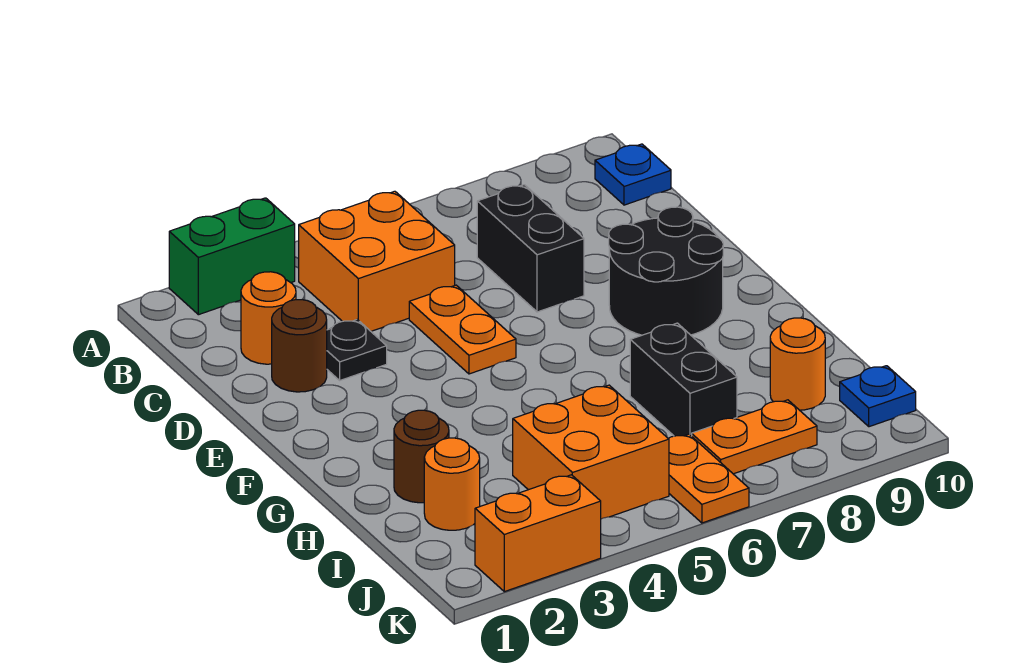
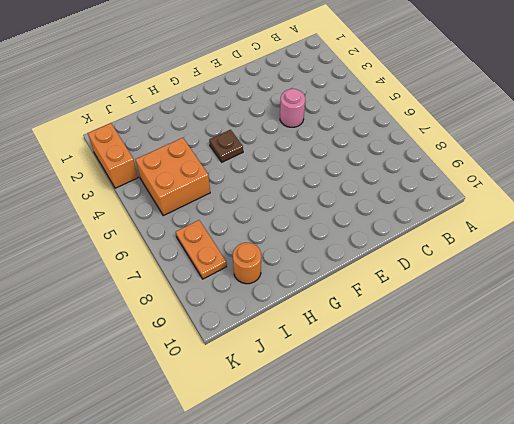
pink round brick D4 level 1 -> none
brown plate G4 level 1 -> none
none -> green brick A2:A3 level 1
none -> orange brick B4:C5 level 1
none -> blue plate B10 level 1

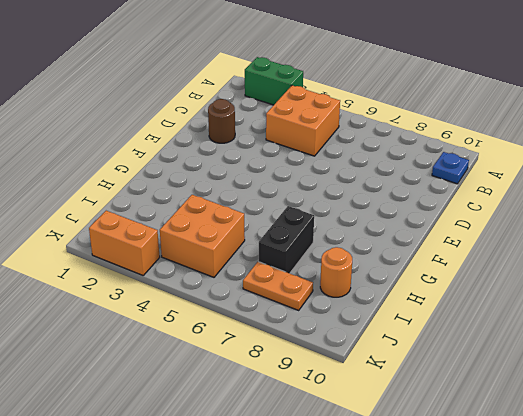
none -> orange round brick C2 level 1
none -> black brick C7:D7 level 1
none -> black plate D3 level 1

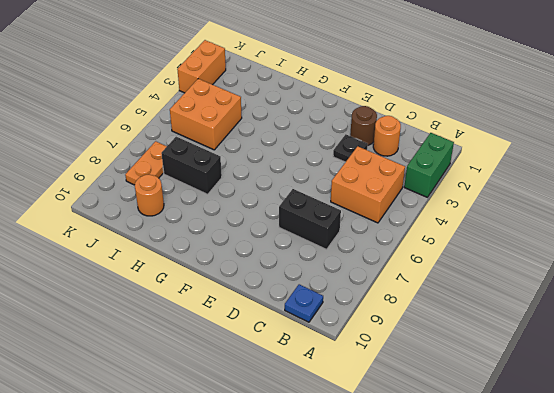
none -> orange plate D5:E5 level 1
none -> black round brick E8:F9 level 1
none -> brown round brick H2 level 1

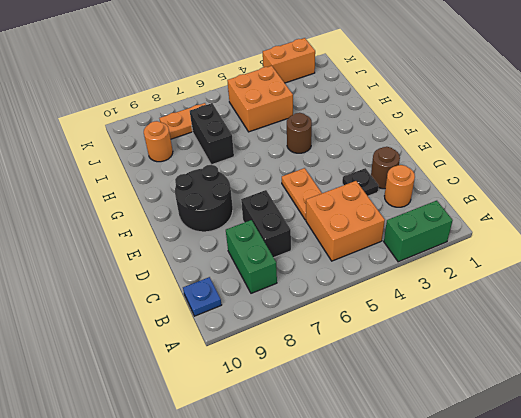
green brick B8:C8 level 1 -> none
brown round brick G4 level 1 -> brown round brick H2 level 1
none -> orange round brick I2 level 1
none -> orange plate J6:K6 level 1
none -> blue plate J10 level 1

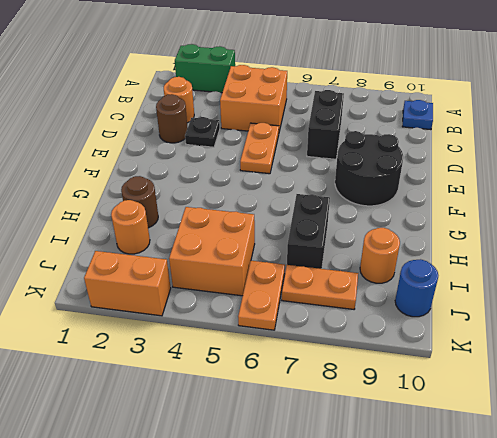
blue round brick J10 level 1 -> blue plate J10 level 1

